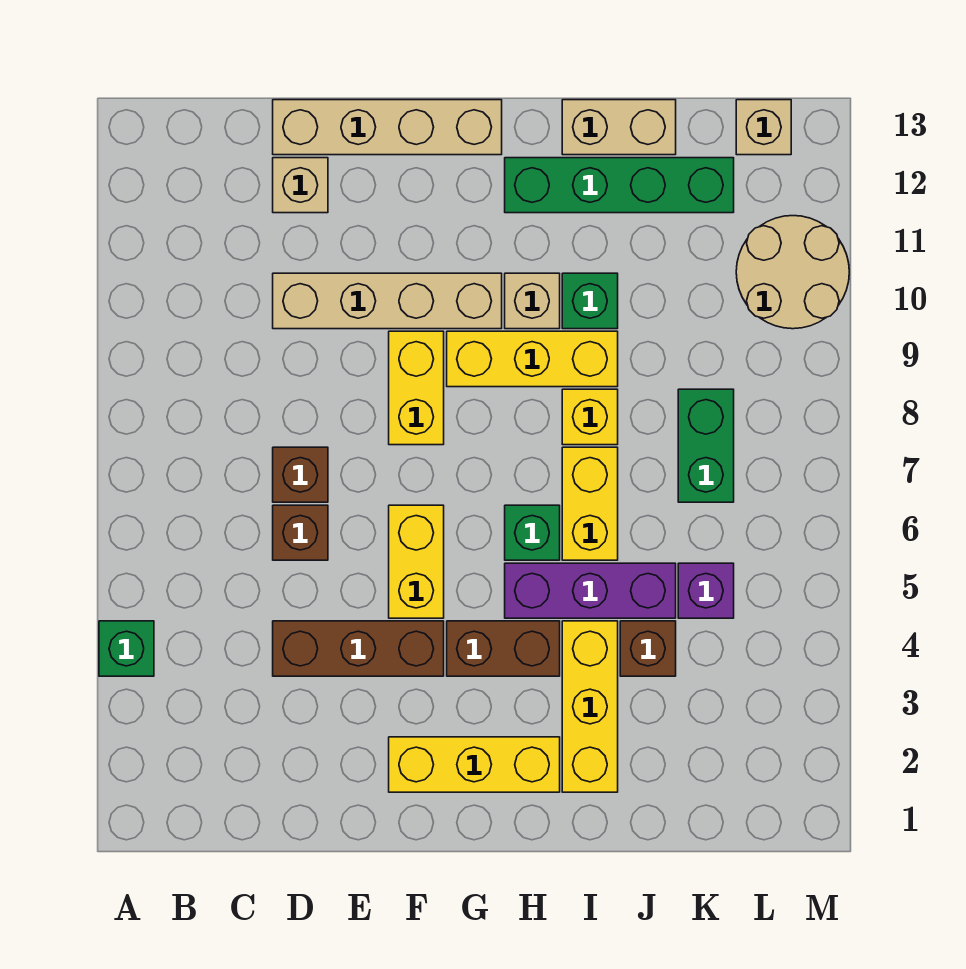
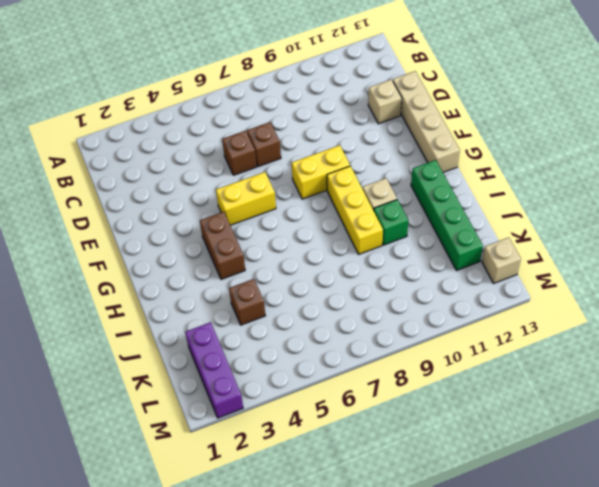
purple brick K2:M2 level 1 -> purple brick H5:J5 level 1
none -> green brick A4 level 1
none -> brown brick D4:F4 level 1
none -> tan brick D10:G10 level 1

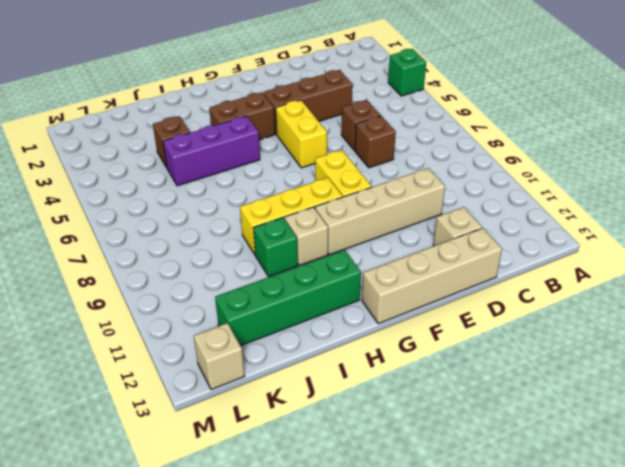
none -> yellow brick F2:H2 level 1
none -> green brick H6 level 1
none -> yellow brick I2:I4 level 1

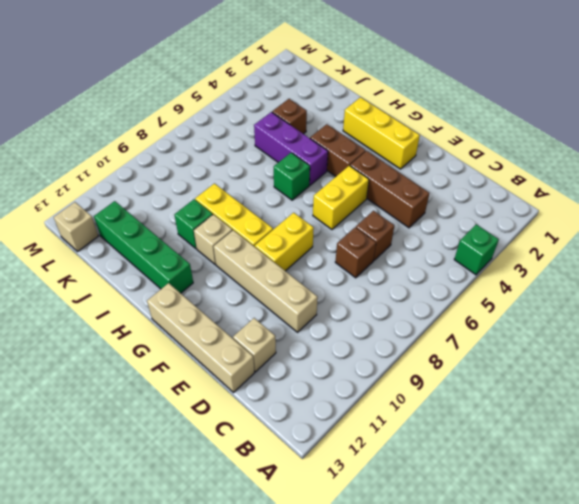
none -> yellow brick I2:I4 level 1
none -> yellow brick I6:I7 level 1
none -> yellow brick I8 level 1

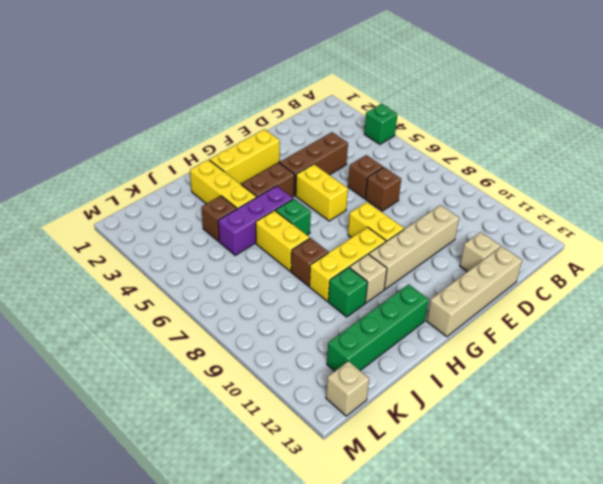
brown brick I8 level 1 -> yellow brick I8 level 1
none -> tan brick I13:J13 level 1
none -> purple brick K5 level 1
none -> green brick K7:K8 level 1

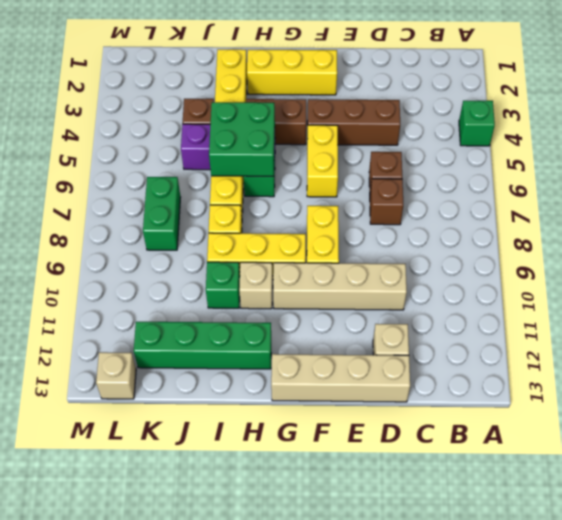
green brick H5:I6 level 2 -> none
none -> tan brick I13:J13 level 1
none -> purple brick K5 level 1
none -> tan round brick L10:M11 level 1

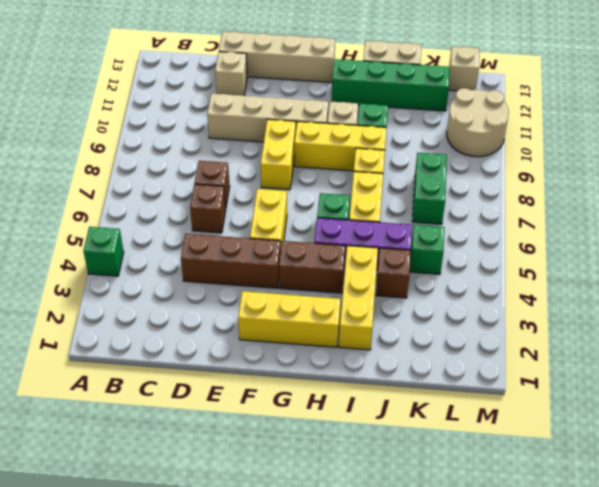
green brick K5 level 1 -> purple brick K5 level 1

